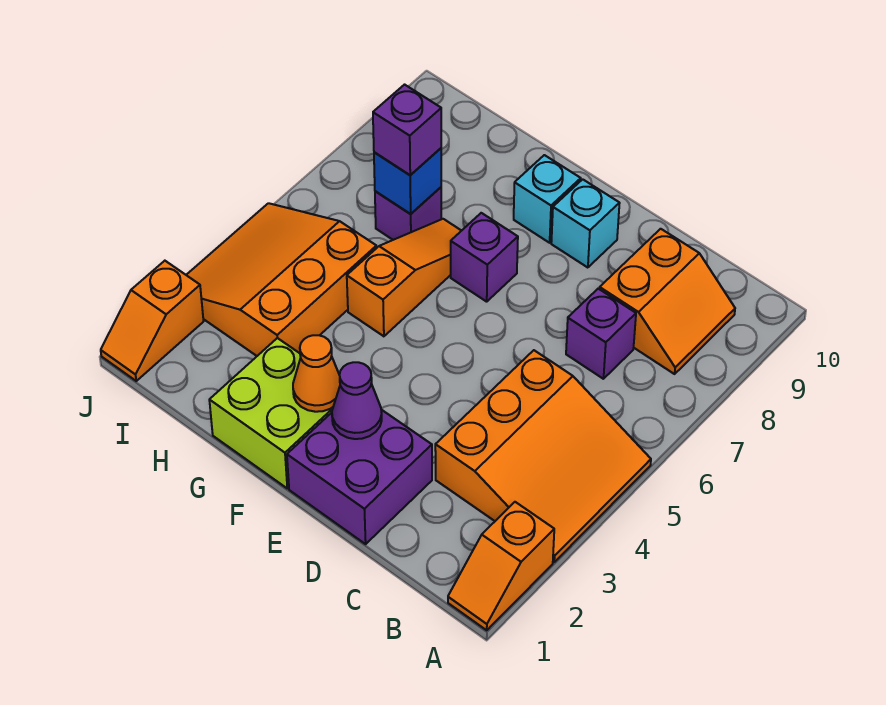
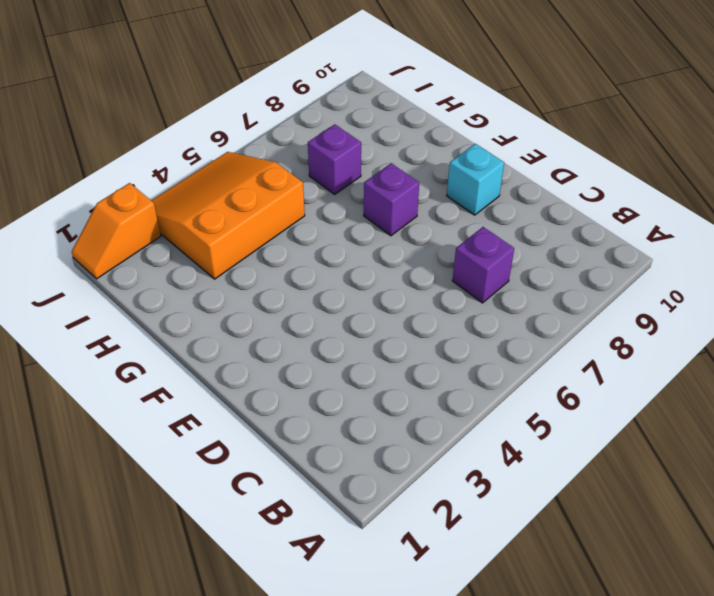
none -> orange slope A1:A2 level 1 top 2
none -> orange slope A3:C5 level 1 top C
none -> orange slope B8:C9 level 1 top C

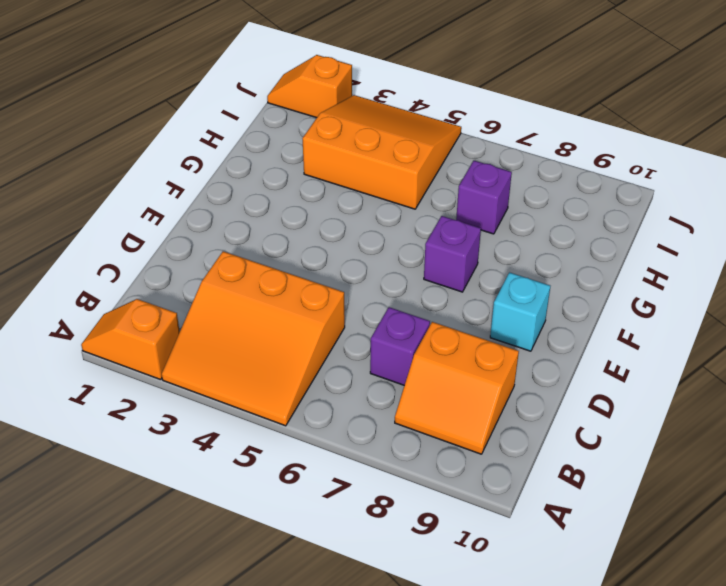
none -> purple brick D1:E2 level 1
none -> lime brick F1:G2 level 1
none -> cyan brick F9 level 1

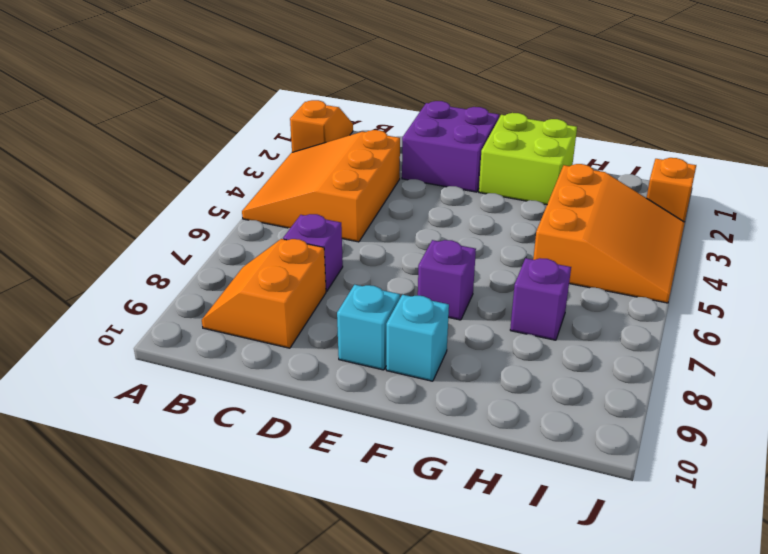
none -> orange slope G5:G7 level 1 top 5
none -> purple cone E2 level 2
none -> orange cone F2 level 2

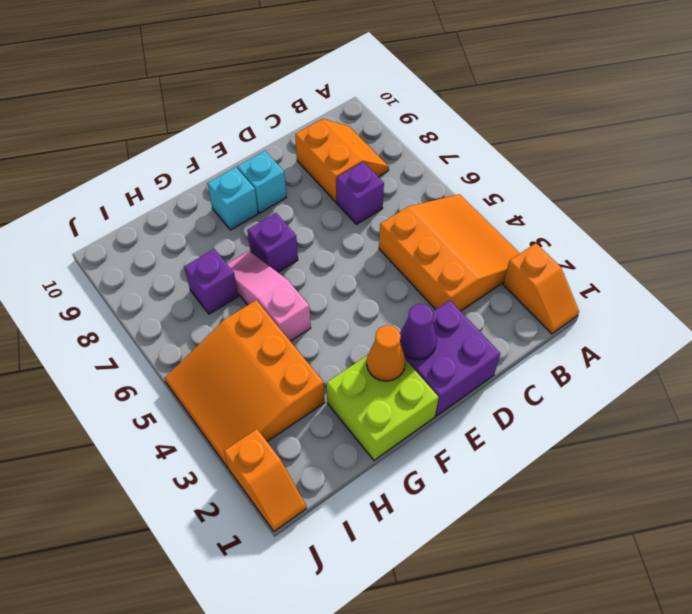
pink slope G5:G7 level 1 top 5 -> orange slope G5:G7 level 1 top 5
none -> blue brick H7 level 2
none -> purple brick H7 level 3

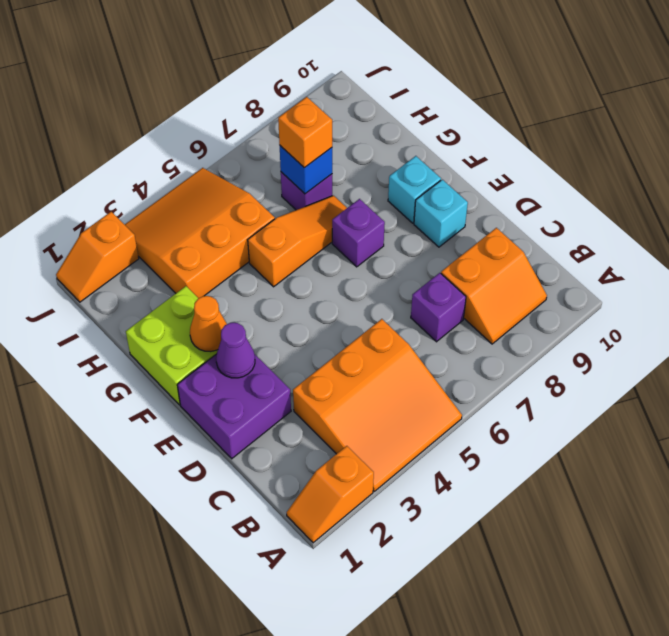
orange brick H7 level 3 -> purple brick H7 level 3

